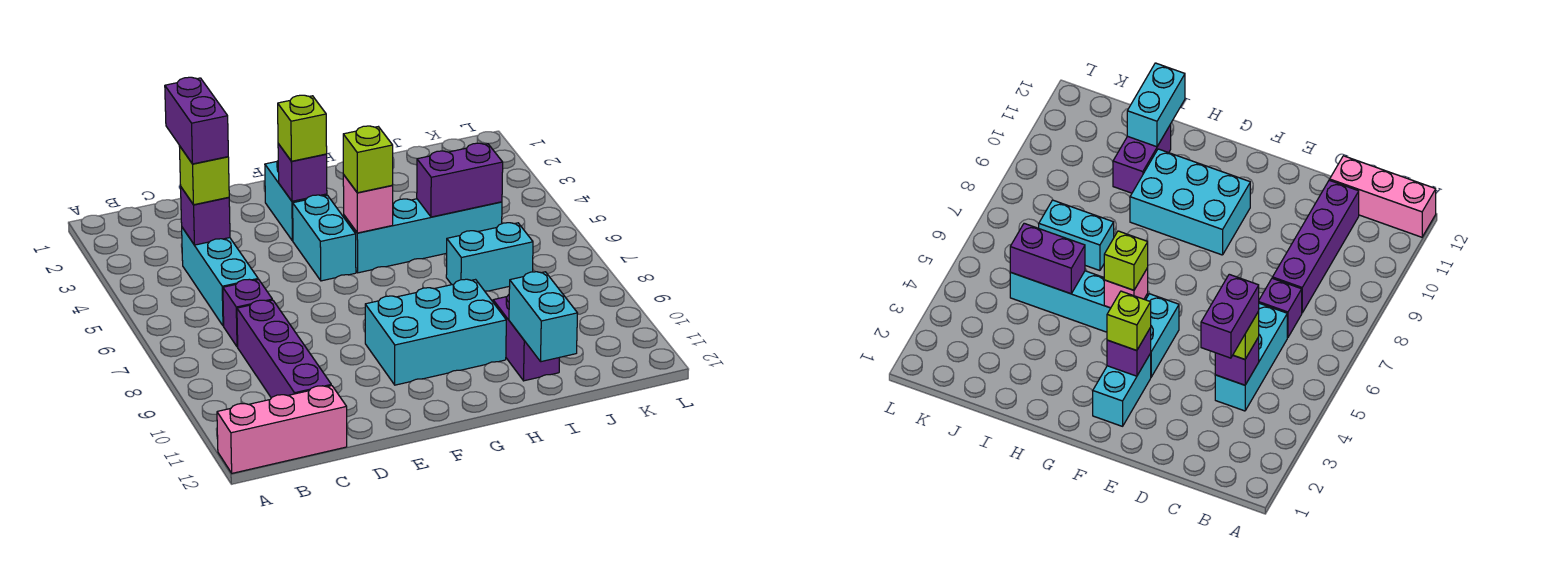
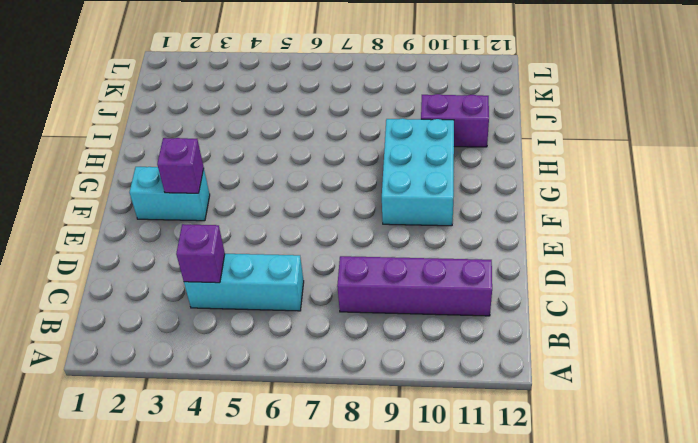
none -> pink brick A12:C12 level 1
none -> purple brick C7 level 1
none -> cyan brick F4:F5 level 1

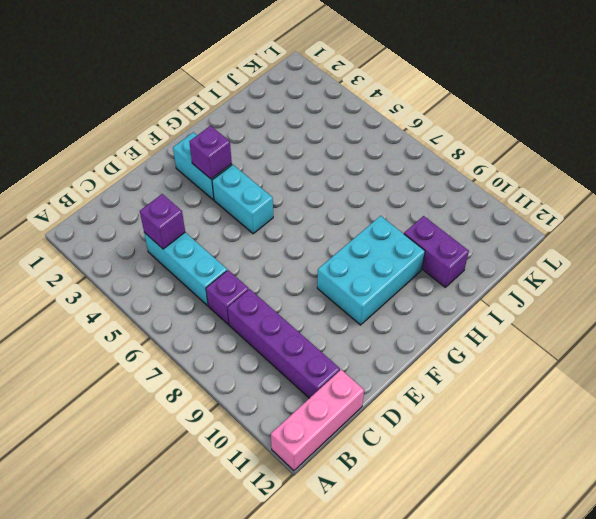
none -> cyan brick G5:J5 level 1
none -> cyan brick I7:J7 level 1
none -> pink brick G5 level 2

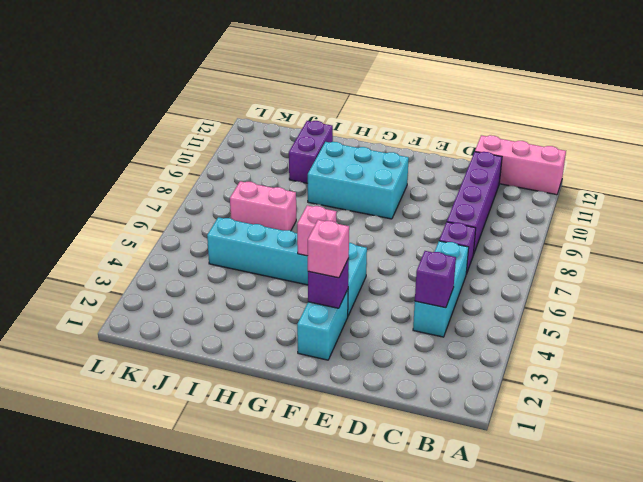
pink brick F3 level 3 -> lime brick F3 level 3
pink brick I7:J7 level 1 -> cyan brick I7:J7 level 1
none -> purple brick I5:J5 level 2
none -> cyan brick I11:I12 level 2
none -> lime brick C4 level 3

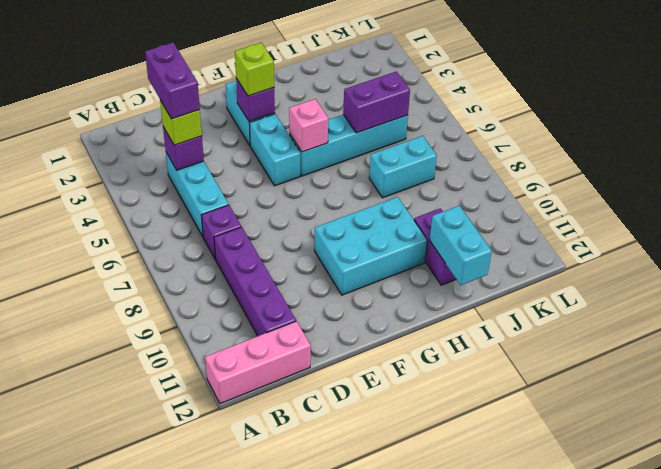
none -> lime brick G5 level 3

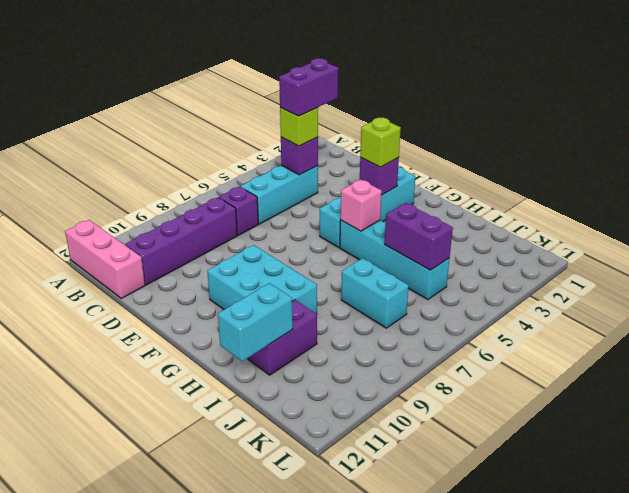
none -> lime brick G5 level 3

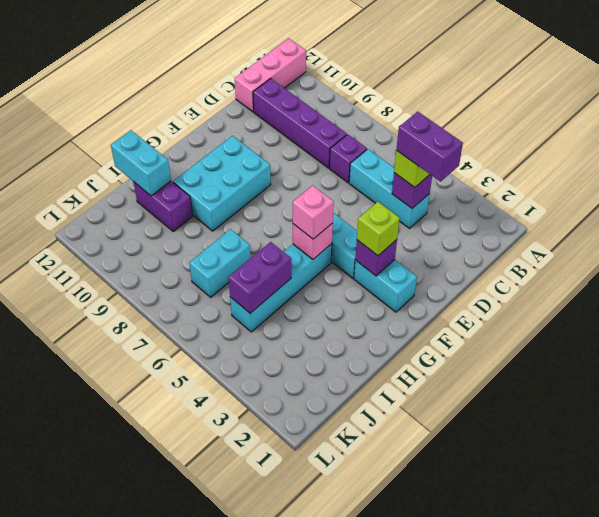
pink brick G5 level 3 -> lime brick G5 level 3

